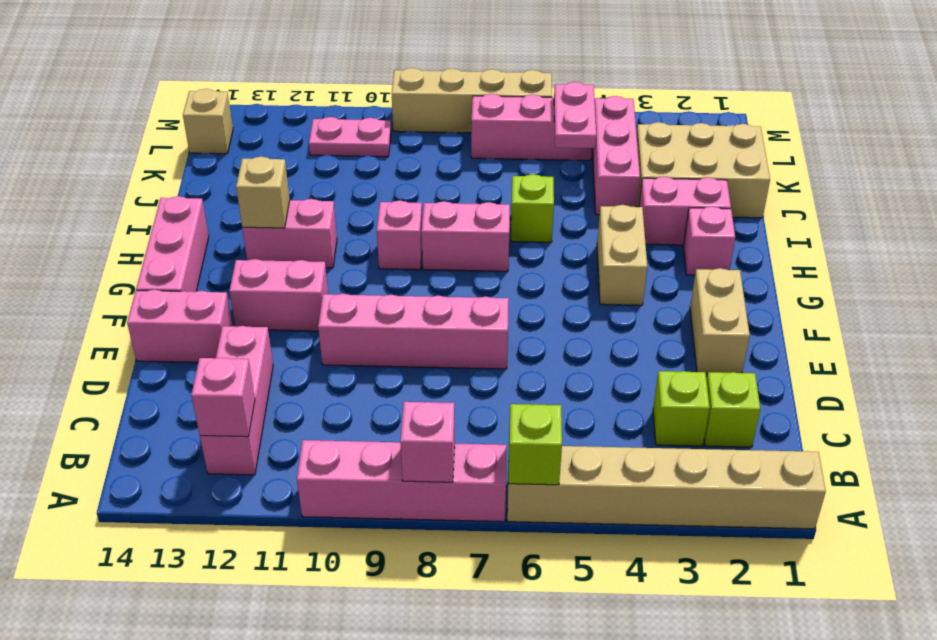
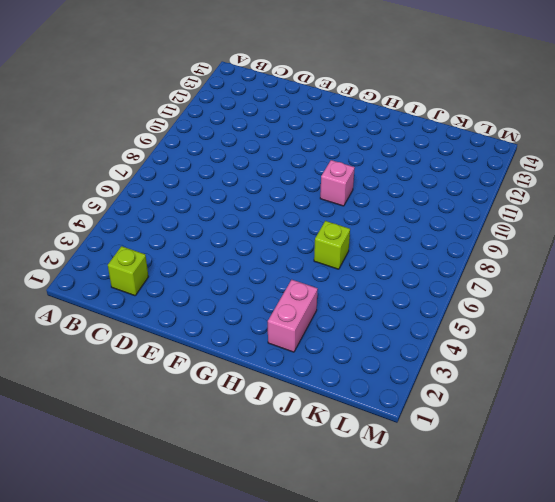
none -> tan brick A1:A6 level 1
none -> pink brick A7:A10 level 1
none -> pink brick B12:D12 level 1

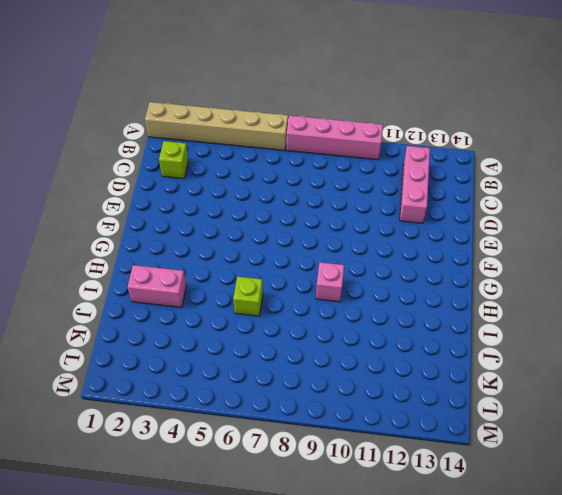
none -> lime brick C3 level 1
none -> tan brick E2:F2 level 1
none -> pink brick E7:E10 level 1

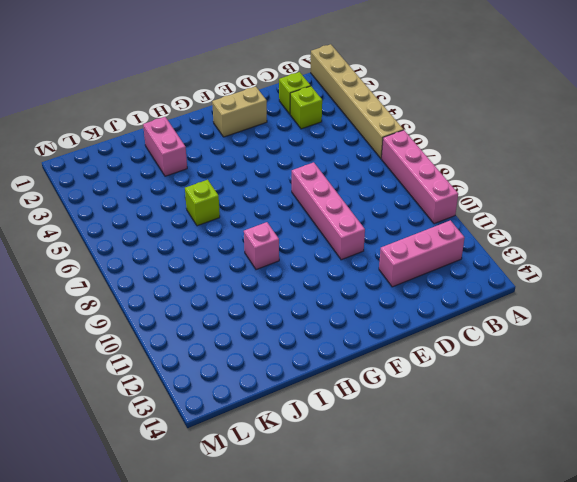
none -> pink brick E13:E14 level 1
none -> pink brick F11:F12 level 1
none -> pink brick F14:H14 level 1

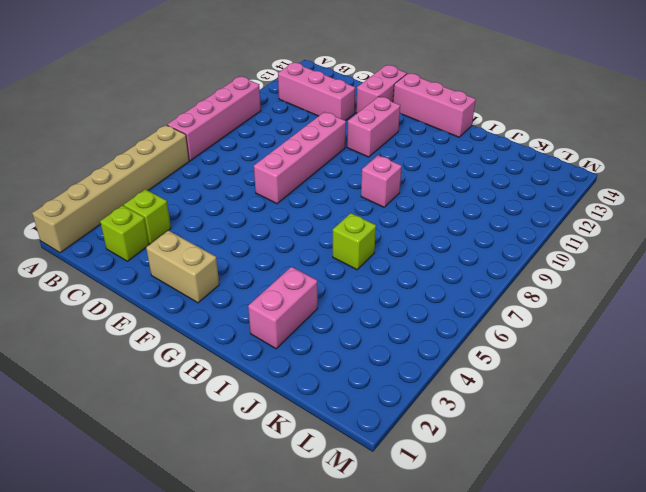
none -> tan brick G4:H4 level 1
none -> pink brick H2 level 1
none -> pink brick H7:H8 level 1

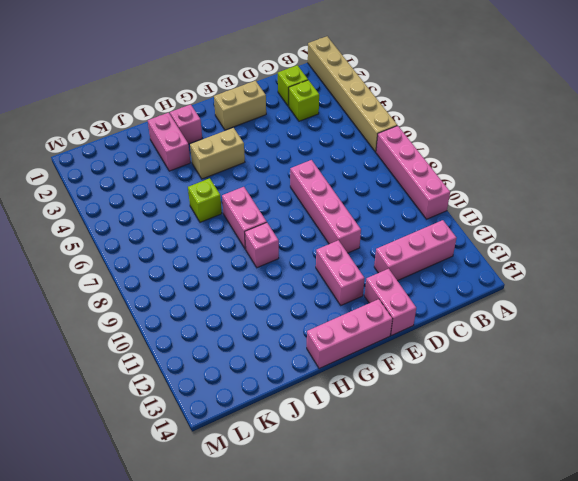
none -> pink brick H11:H12 level 1
none -> tan brick J1:K3 level 1
none -> pink brick J4:L4 level 1

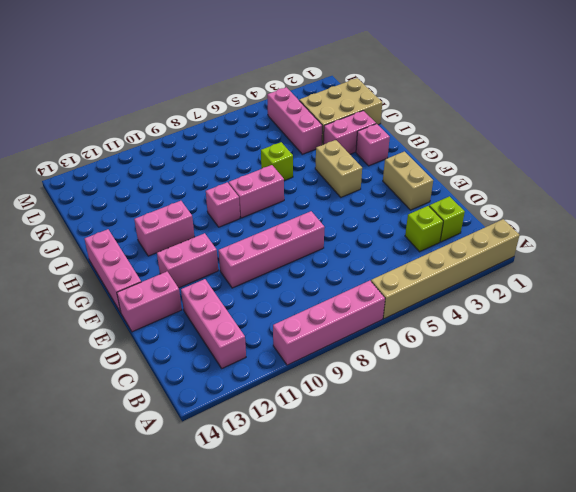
none -> pink brick L5:L7 level 1
none -> pink plate L10:L11 level 1
none -> tan brick L14 level 1

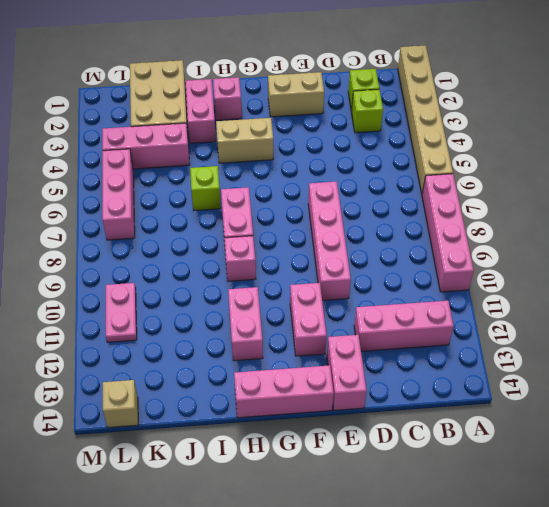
none -> tan brick M6:M9 level 1
none -> lime brick A6 level 2
none -> pink brick A8 level 2

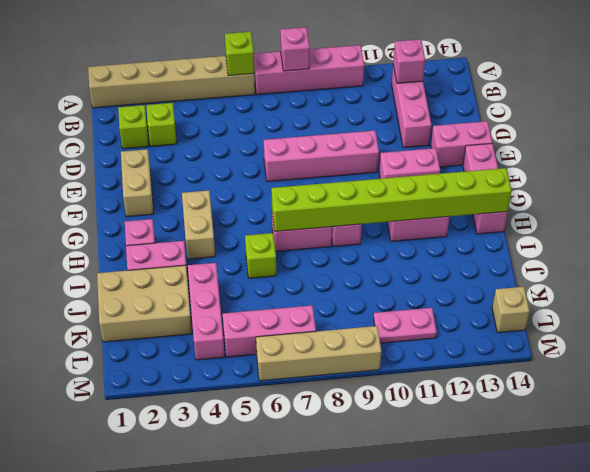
lime brick H7:H14 level 2 -> tan brick H12 level 2
none -> pink plate K5:L5 level 2

